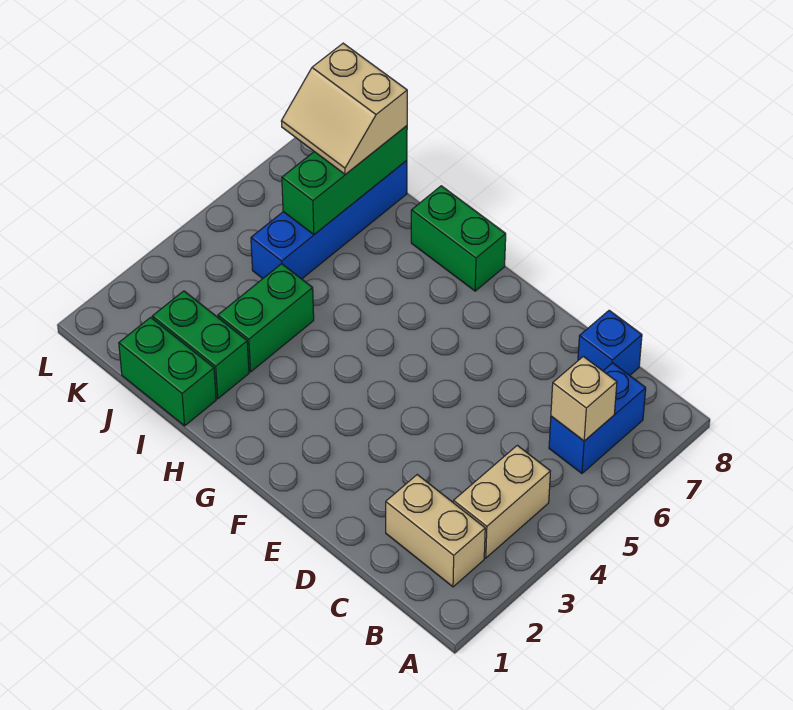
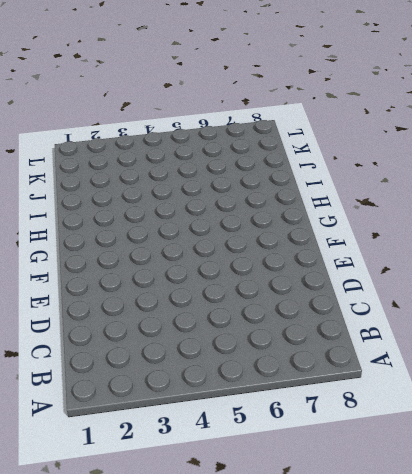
none -> tan brick B2:C2 level 1
none -> tan brick B3:B4 level 1
none -> blue brick B6:B7 level 1

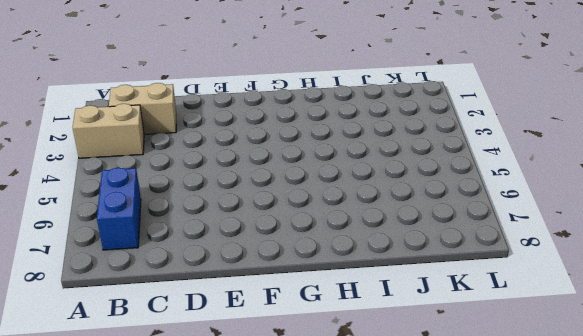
tan brick A3:B3 level 1 -> tan brick B3:B4 level 1
none -> blue brick C8 level 1
none -> green brick G8:H8 level 1
none -> green brick I1:J1 level 1

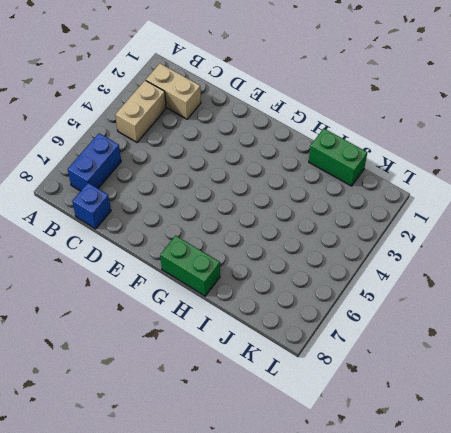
none -> green brick I2:J2 level 1
none -> green brick I3:I4 level 1
none -> blue brick J5:J8 level 1

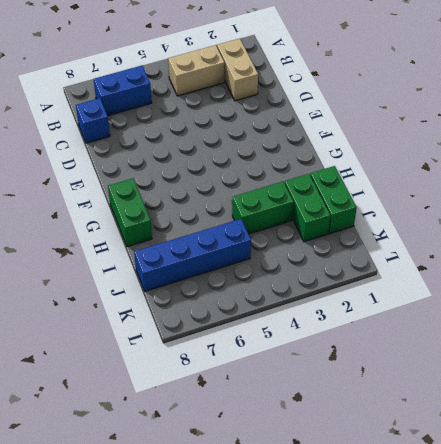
none -> tan brick B6 level 2
none -> green brick J6:J8 level 2
none -> tan slope J7:K8 level 3 top 8

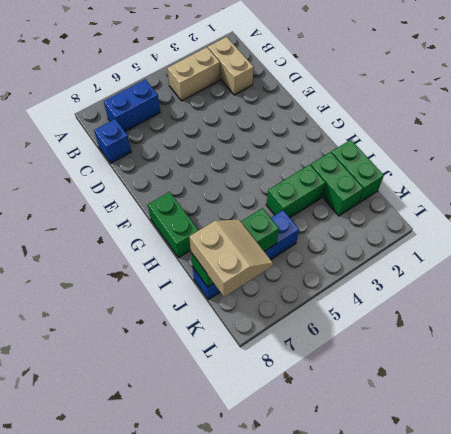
none -> tan brick B6 level 2

